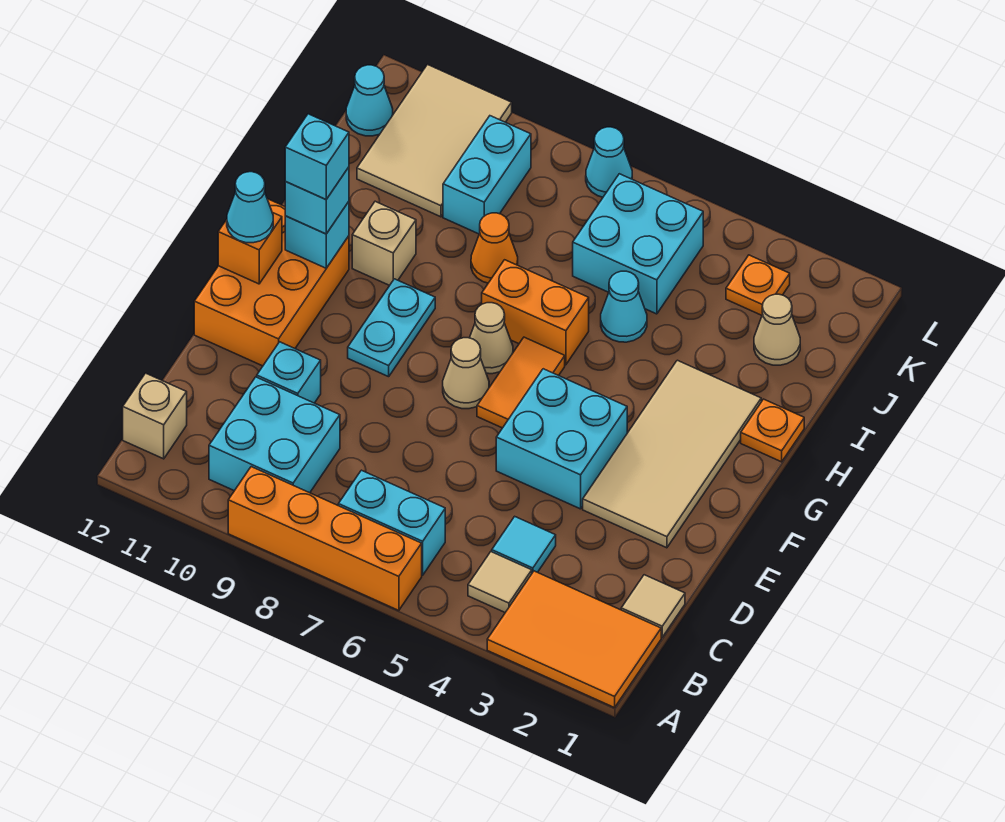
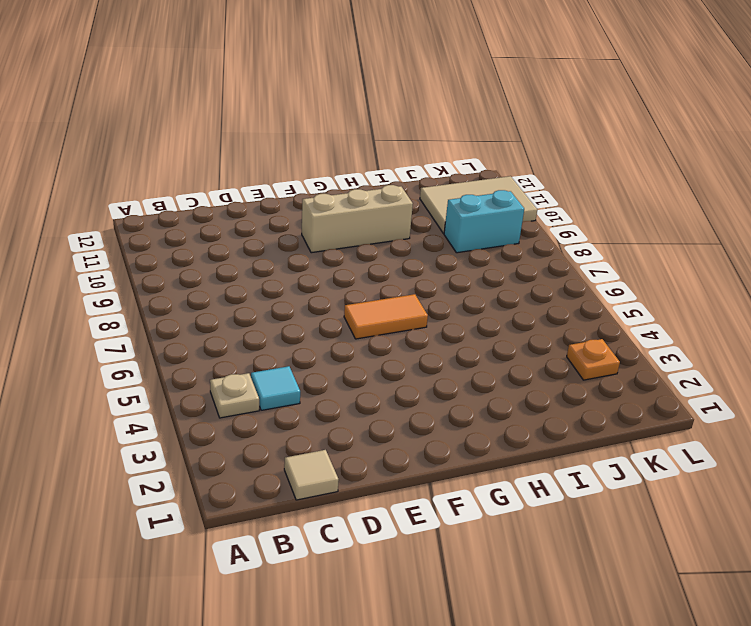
tan plate B4 level 1 -> tan tile B4 level 1
tan brick F10:H10 level 1 -> tan brick H10 level 1
none -> orange tile A1:B3 level 1
none -> orange brick A6:A9 level 1
none -> cyan brick B6:B7 level 1
none -> cyan brick B9:C10 level 1

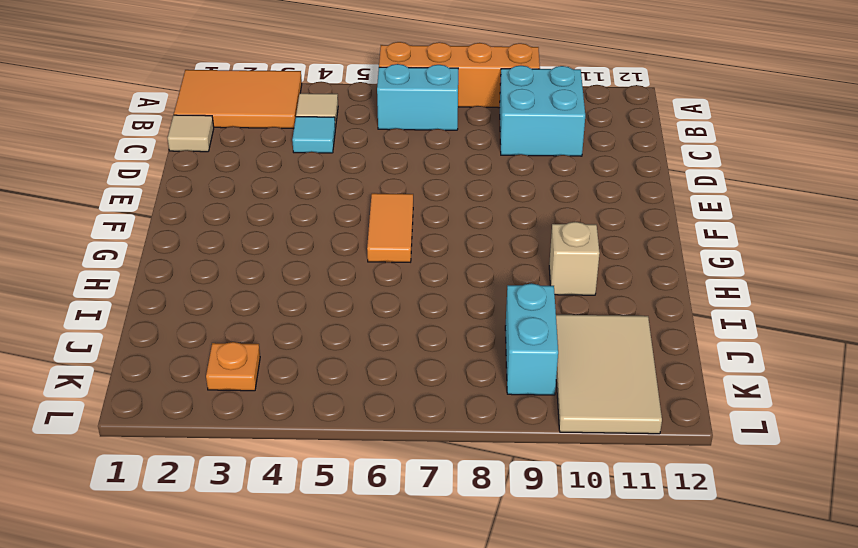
none -> tan brick B12 level 1
none -> cyan brick D10 level 1
none -> tan tile E2:H3 level 1
none -> cyan brick E4:F5 level 1

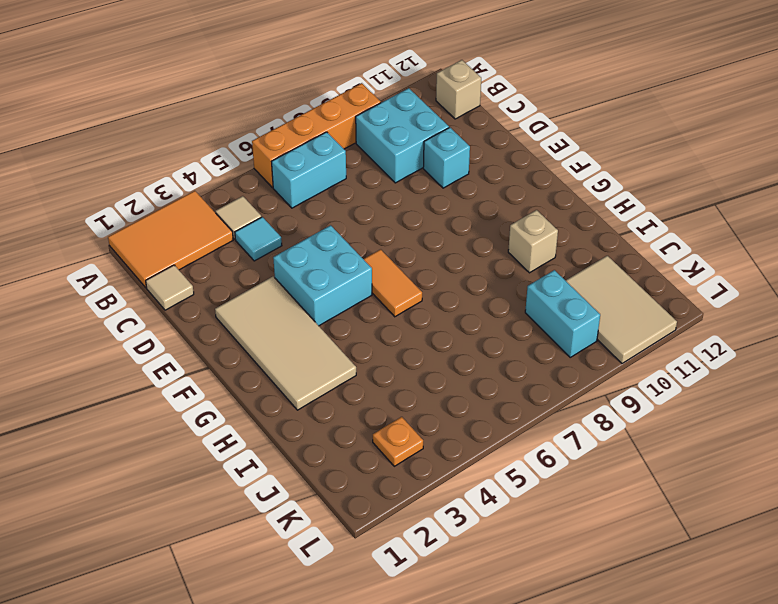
none -> orange brick E11:G12 level 1
none -> tan cone F7 level 1
none -> cyan plate F9:G9 level 1
none -> tan cone G7 level 1

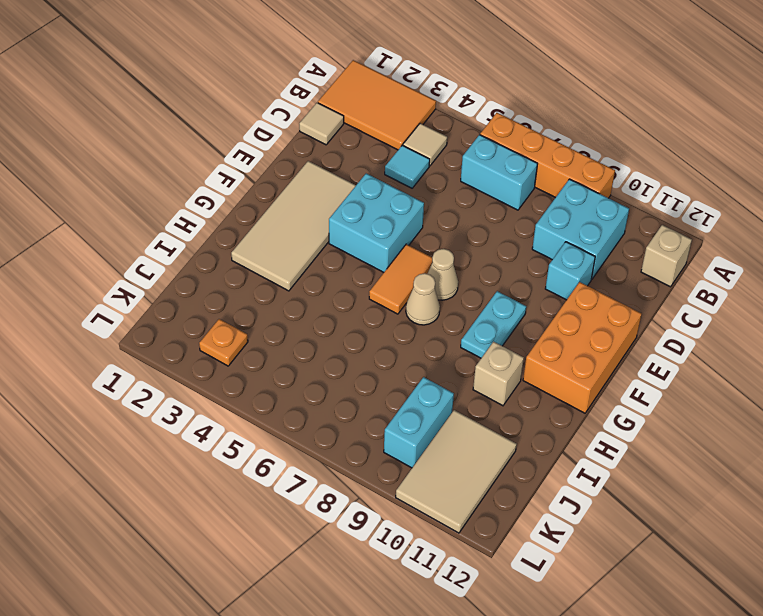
none -> orange plate H1 level 1
none -> orange brick H6:H7 level 1
none -> cyan cone I5 level 1
none -> orange cone I8 level 1

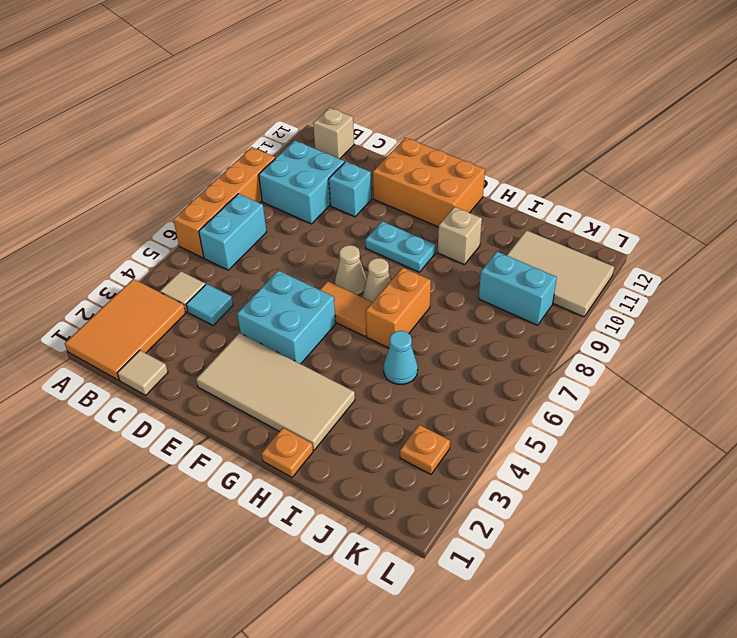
none -> orange cone I8 level 1
none -> tan cone J2 level 1
none -> cyan brick J5:K6 level 1
none -> cyan cone K12 level 1

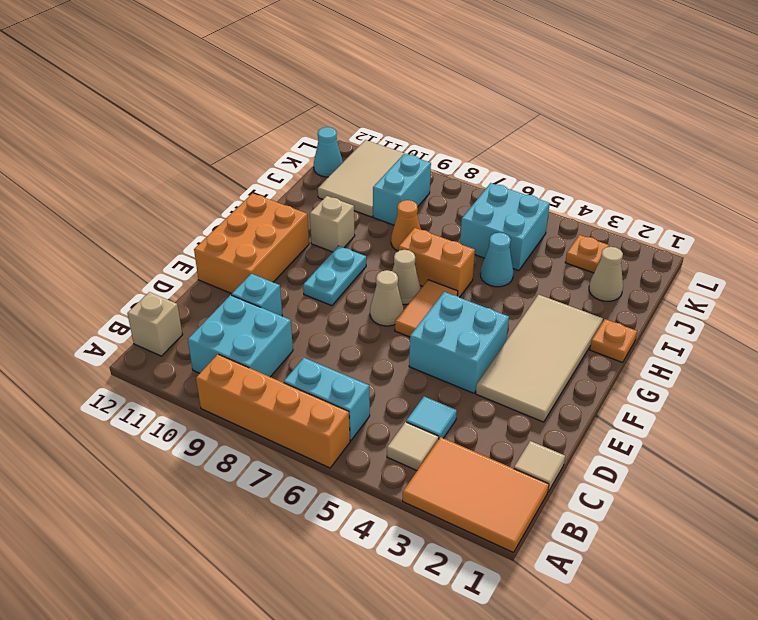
none -> cyan cone L7 level 1
none -> orange brick F12 level 2
none -> cyan brick G11 level 2
none -> cyan cone F12 level 3

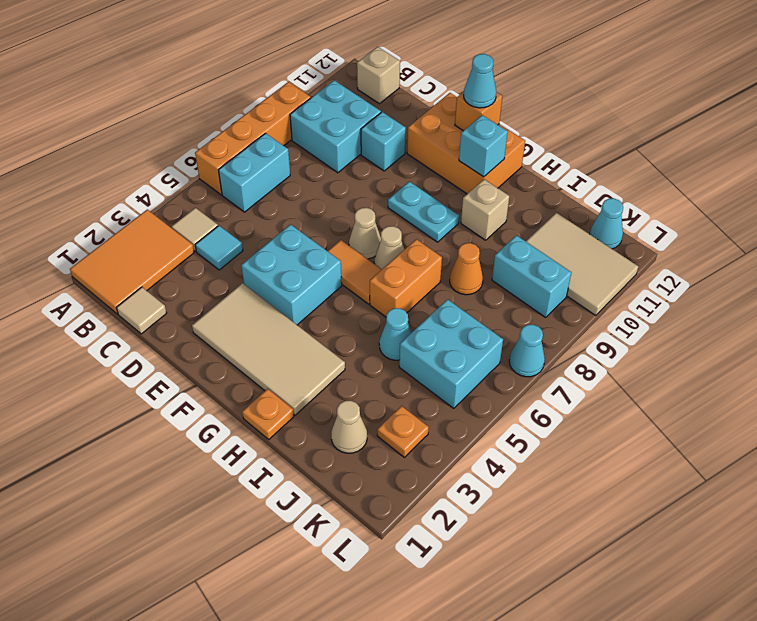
none -> cyan brick G11 level 3
none -> cyan brick G11 level 4

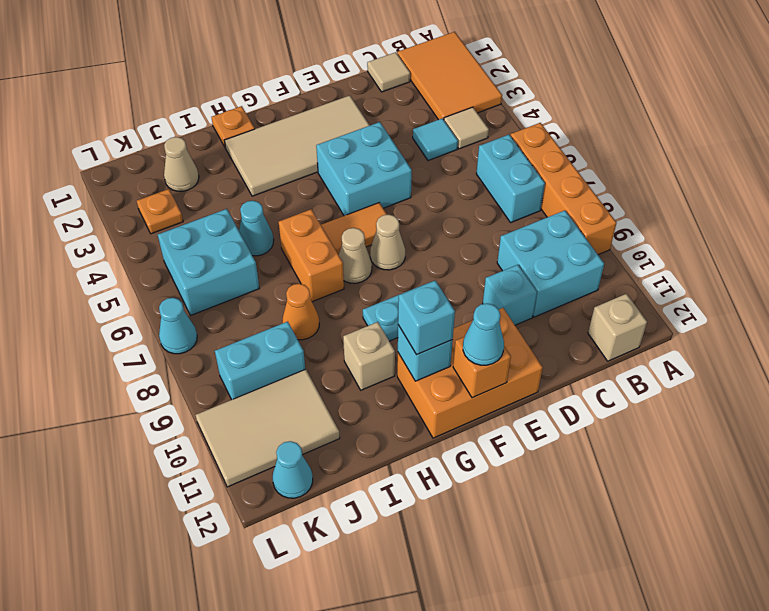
none -> cyan brick G11 level 4

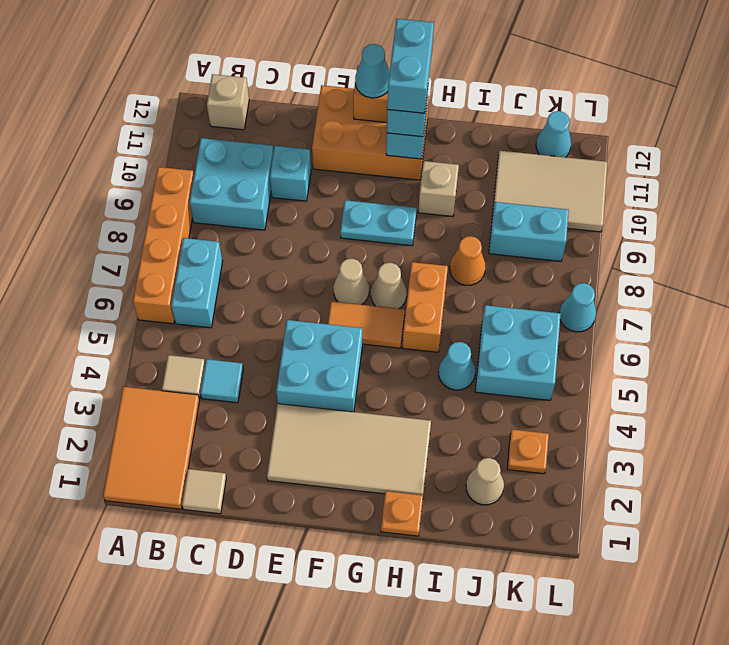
cyan brick G11:G12 level 4 -> cyan brick G11 level 4

